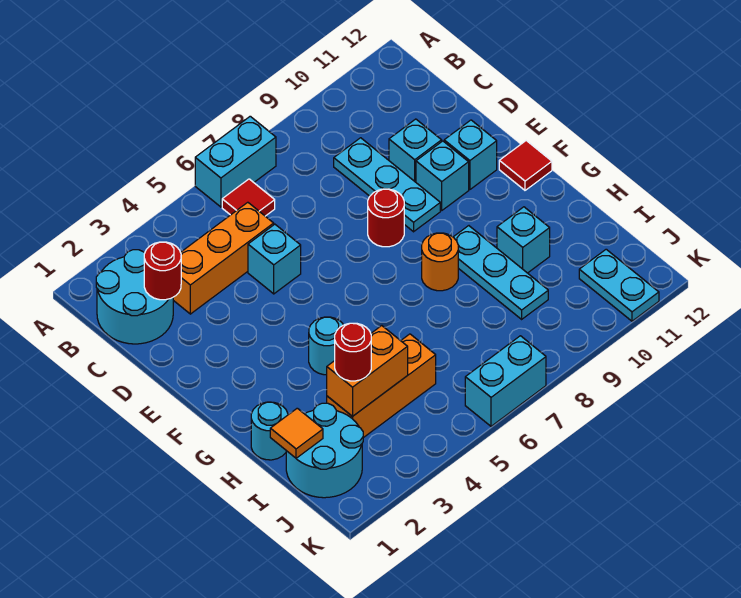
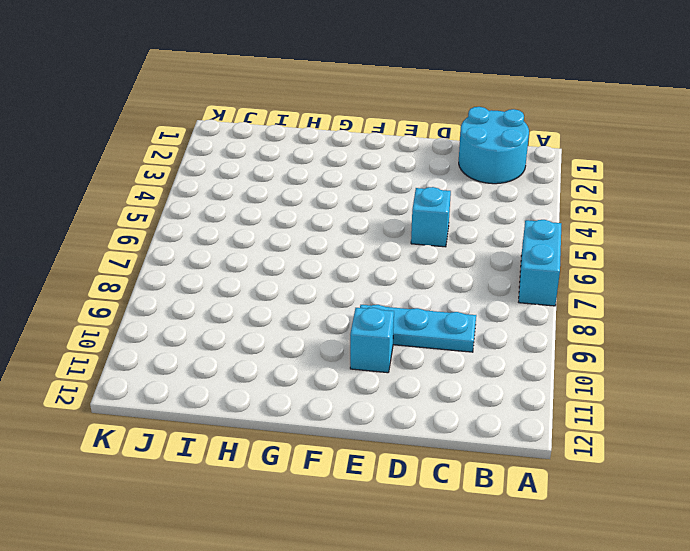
none -> red tile B6 level 1
none -> orange brick C3:C5 level 1
none -> cyan brick D10 level 1

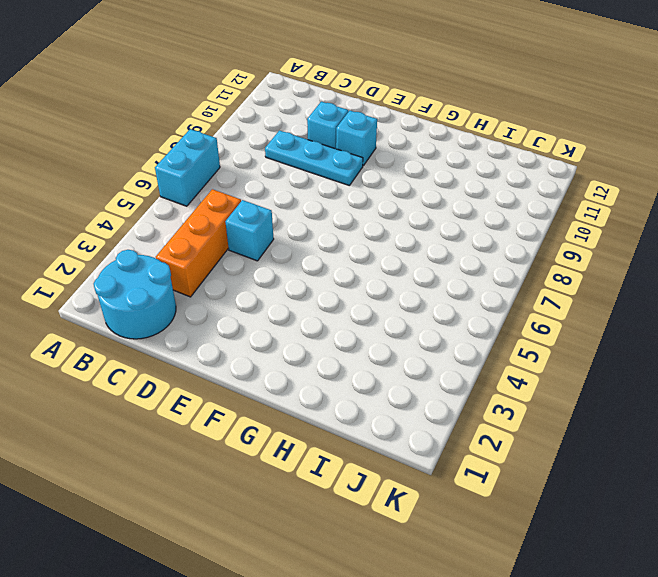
none -> red tile B6 level 1
none -> red round brick E8 level 1
none -> cyan brick E11 level 1

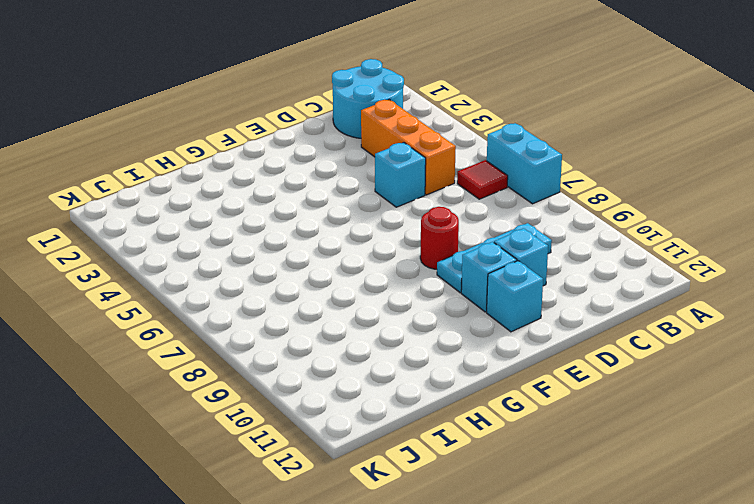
none -> red tile F12 level 1
none -> cyan round brick G4 level 1
none -> orange round brick G8 level 1

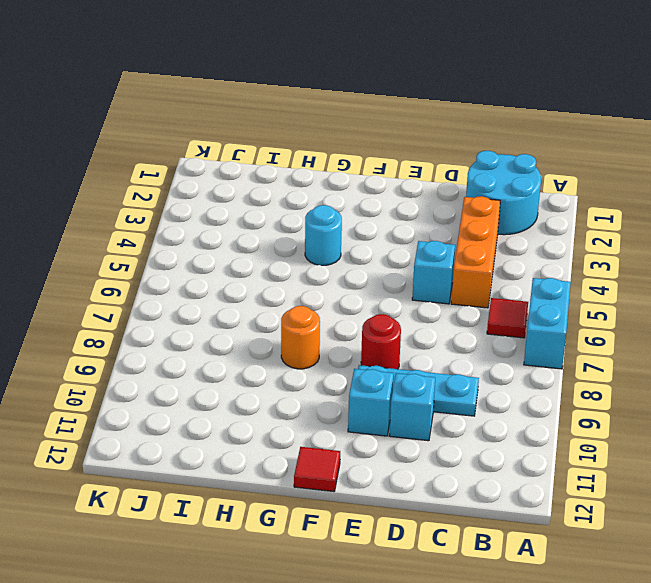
none -> cyan brick E11 level 1
none -> cyan plate G9:I9 level 1
none -> cyan round brick H1 level 1

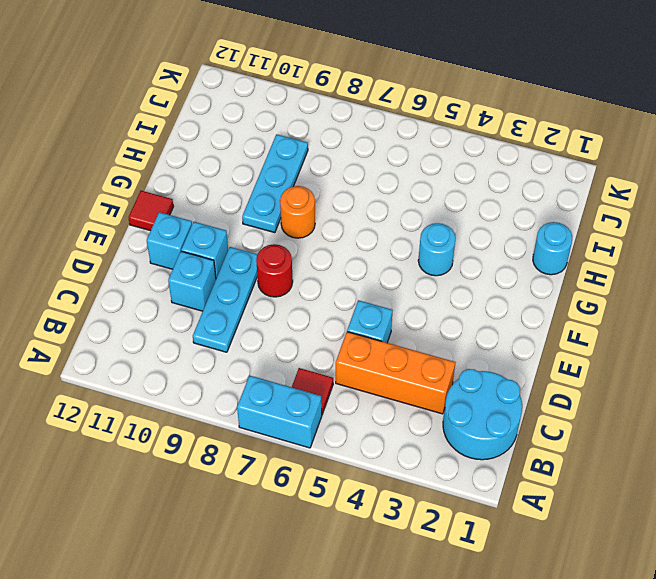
none -> cyan brick H10 level 1
none -> cyan round brick I1:J2 level 1
none -> orange brick I3:I5 level 1

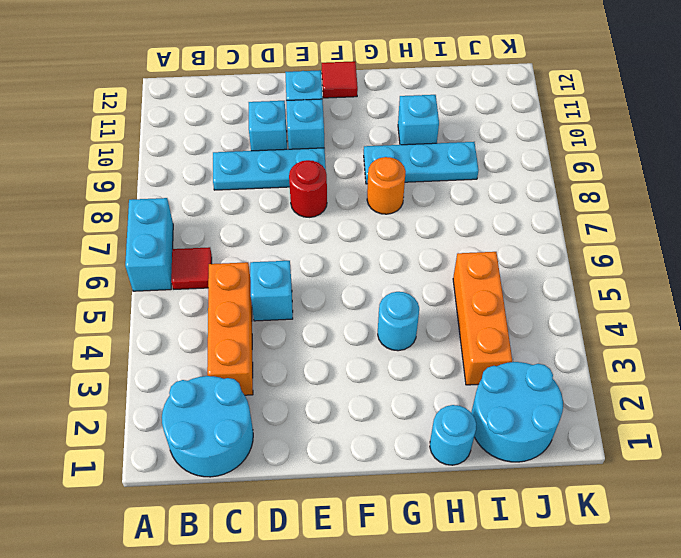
none -> cyan plate J11:K11 level 1
none -> cyan brick K6:K7 level 1
none -> red round brick C2 level 2

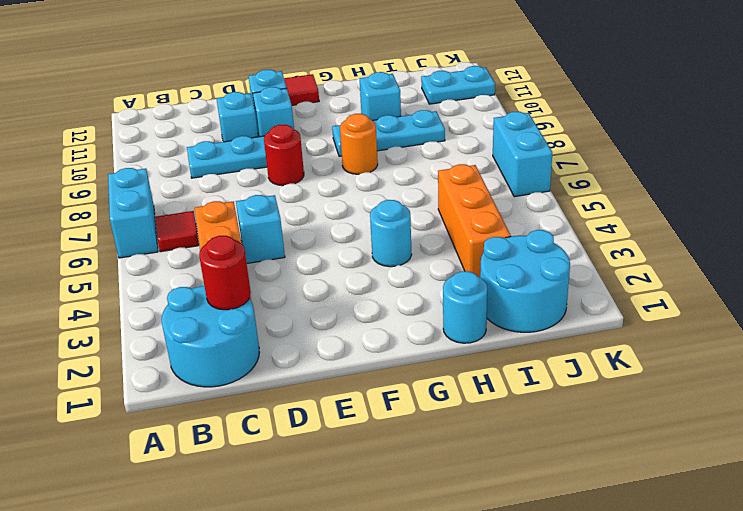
none -> orange tile I1 level 2
none -> orange brick I3:I4 level 2
none -> red round brick I3 level 3

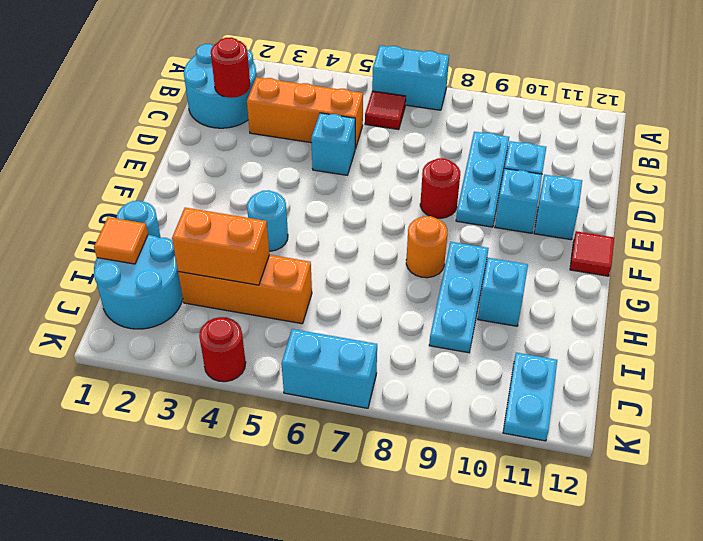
red round brick K4 level 1 -> red round brick I3 level 3

